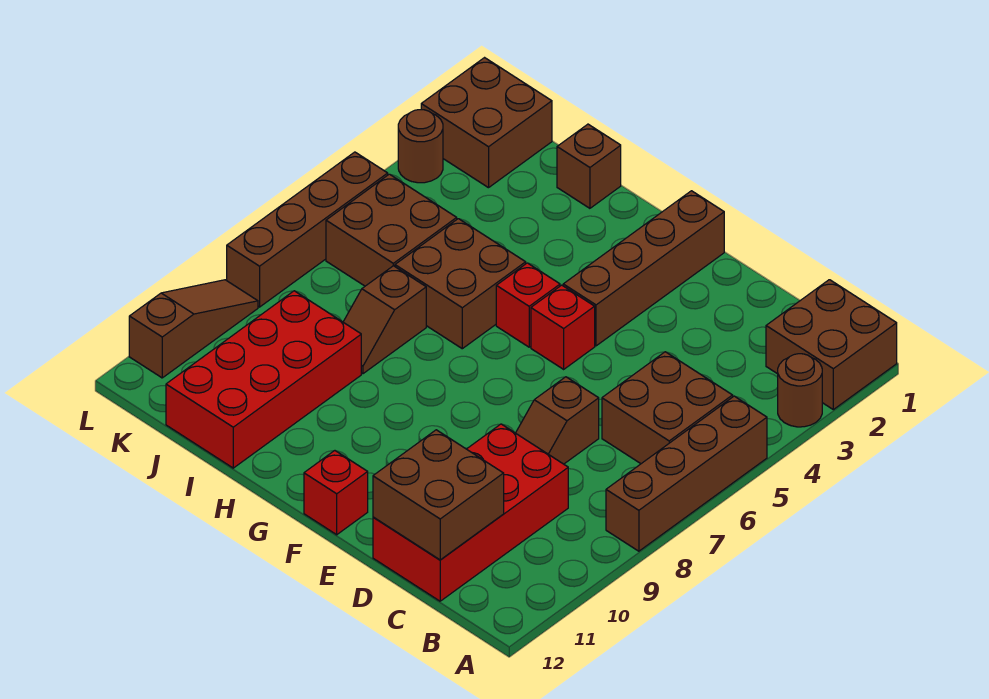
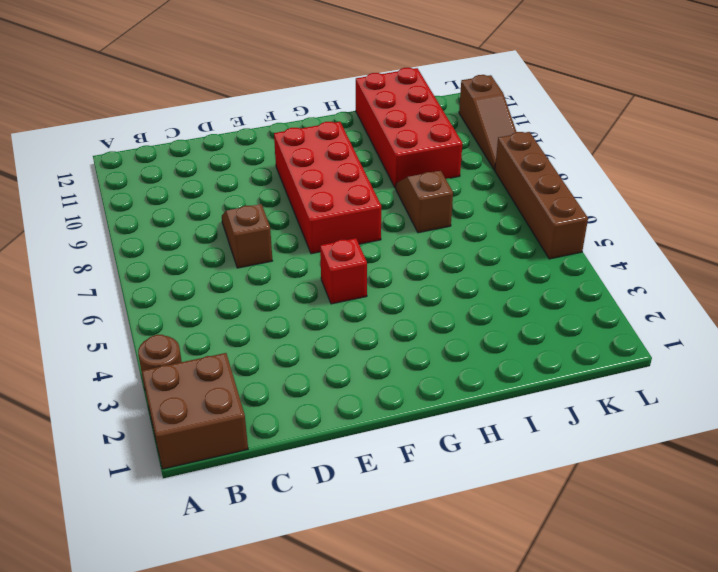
red brick F7:G10 level 1 -> red brick C9:D12 level 1
none -> brown brick A5:A8 level 1
none -> brown brick B5:C6 level 1
none -> brown brick F1:F4 level 1

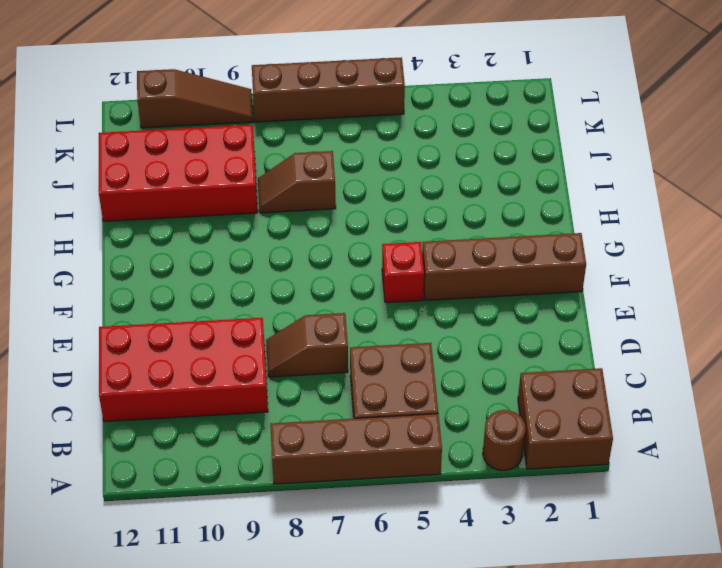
none -> red brick F12 level 1
none -> red brick G5 level 1
none -> brown brick H5:I6 level 1

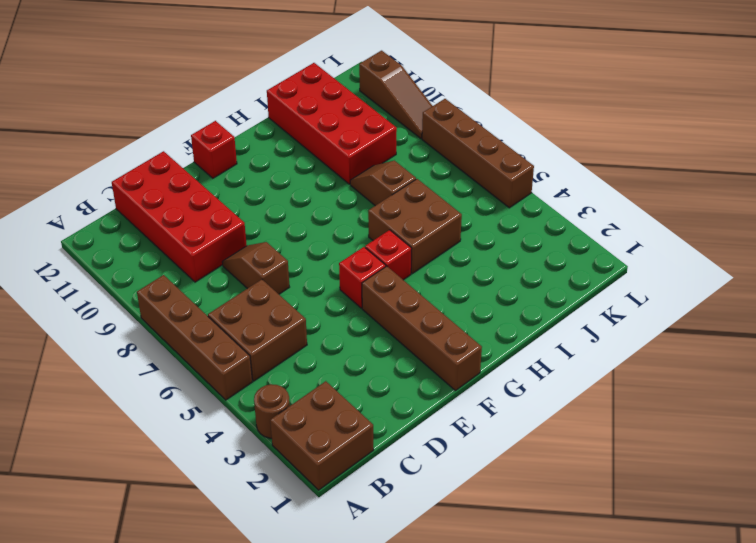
none -> brown brick I1 level 1
none -> brown brick J5:K6 level 1
none -> brown brick K1:L2 level 1

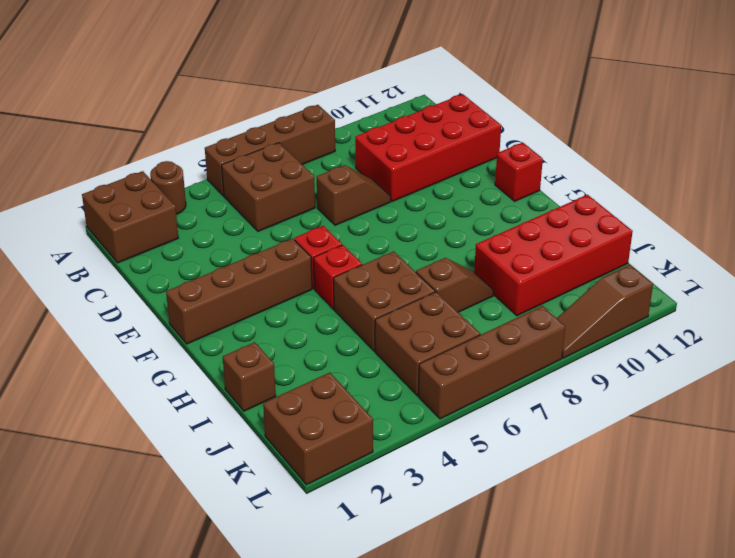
none -> brown round brick L3 level 1
none -> brown brick C11:D12 level 2

